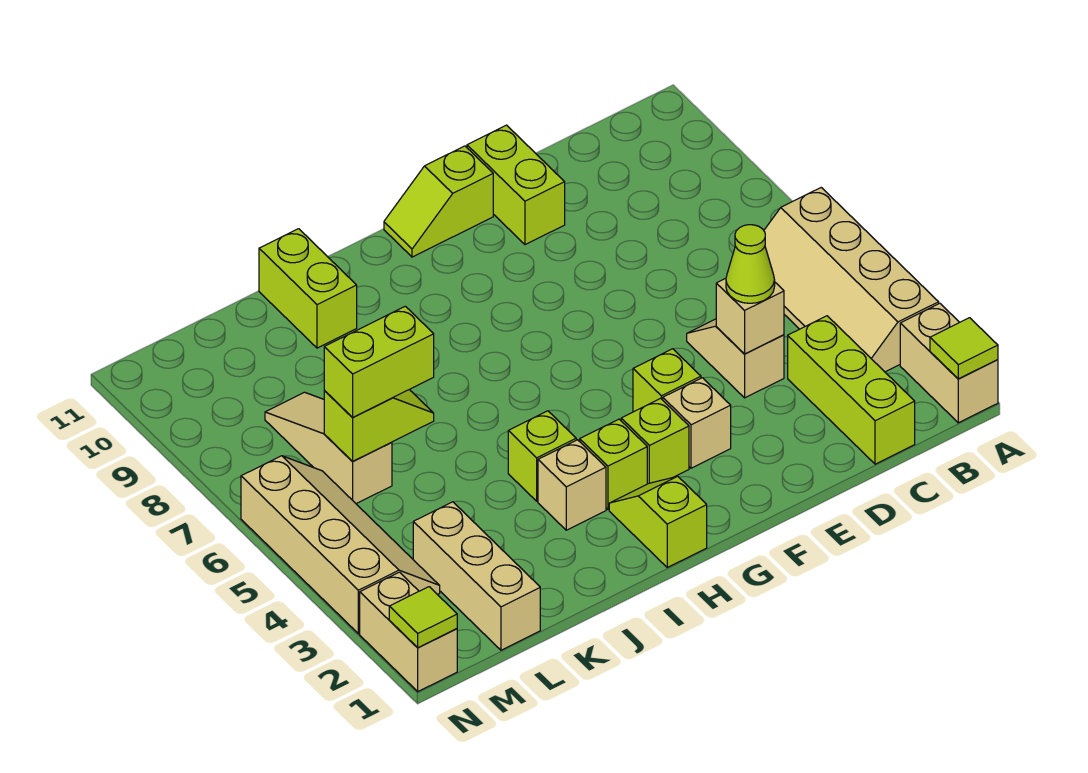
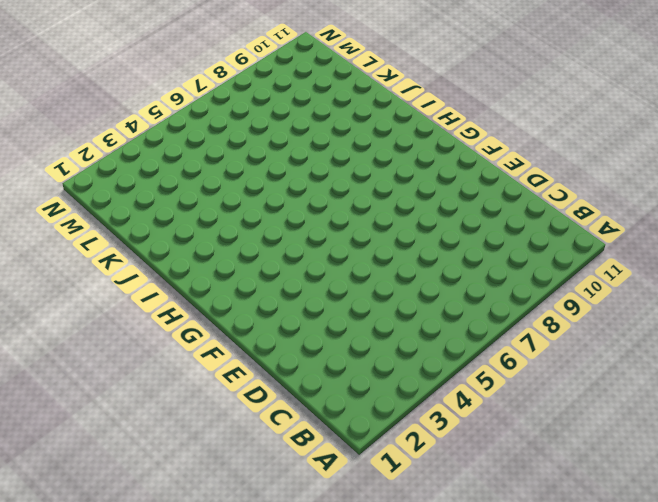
none -> tan brick A1:A2 level 1
none -> tan slope A3:B6 level 1 top A
none -> lime brick C1:C3 level 1

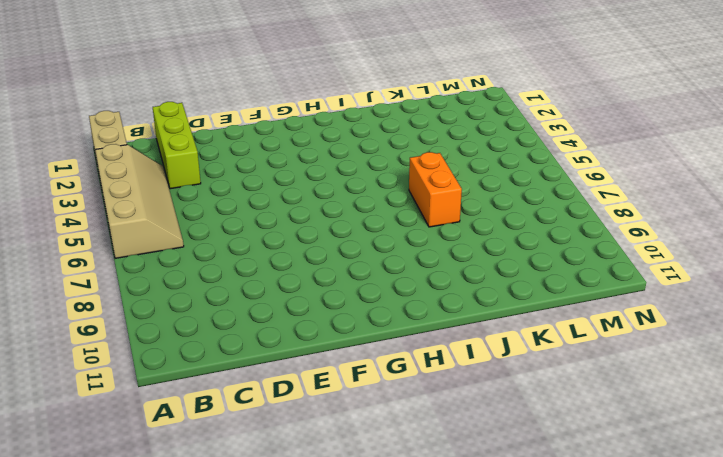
orange brick J6:J7 level 1 -> none
none -> tan slope D4:D5 level 1 top 4
none -> lime brick E10:E11 level 1
none -> tan brick F3 level 1

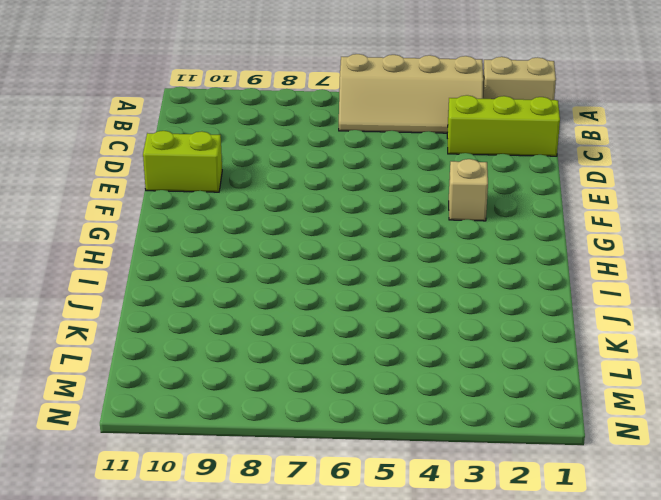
none -> tan slope D4:D5 level 1 top 4
none -> lime brick F4 level 1
none -> lime slope F11:G11 level 1 top F

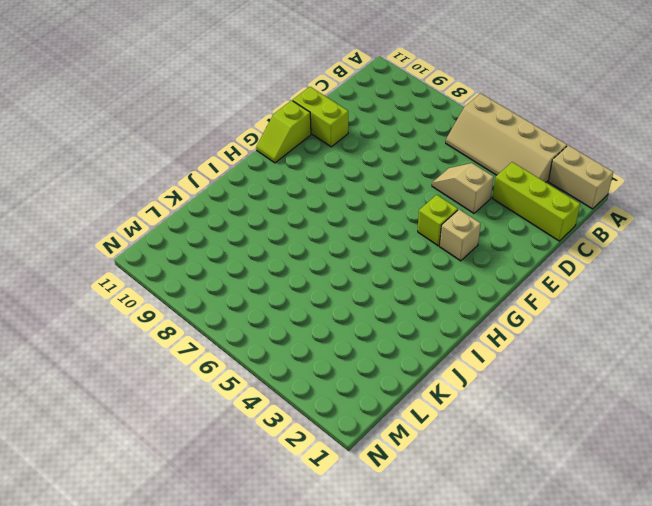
none -> lime brick G3 level 1
none -> lime slope H1:H2 level 1 top 1
none -> lime brick H3 level 1

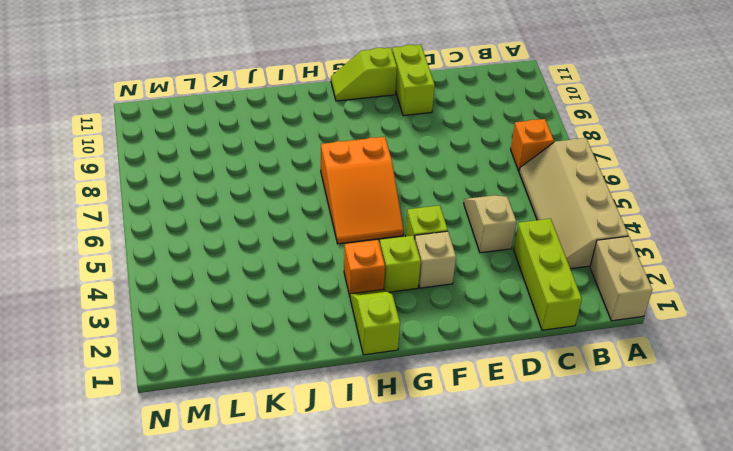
orange brick B7 level 1 -> none
orange slope G5:H7 level 1 top 7 -> none
orange brick H3 level 1 -> lime brick H3 level 1
none -> tan brick I3 level 1
none -> lime brick I4 level 1
none -> lime brick J10:J11 level 1

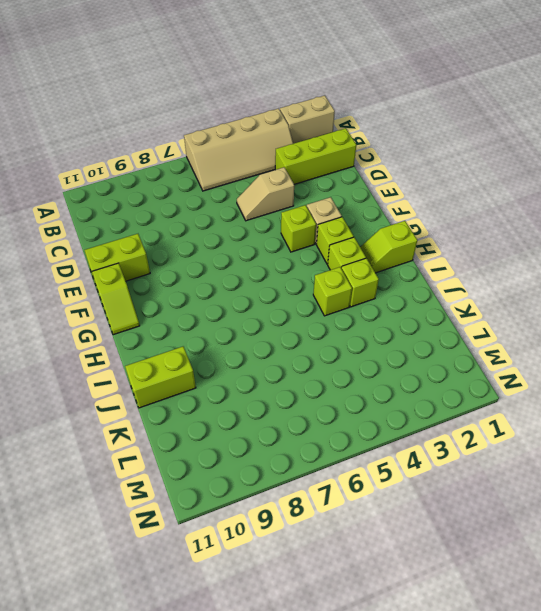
lime brick I3 level 1 -> tan brick I3 level 1
none -> tan brick L1:L3 level 1
none -> tan slope L6:L8 level 1 top 6
none -> tan slope M3:N6 level 1 top N

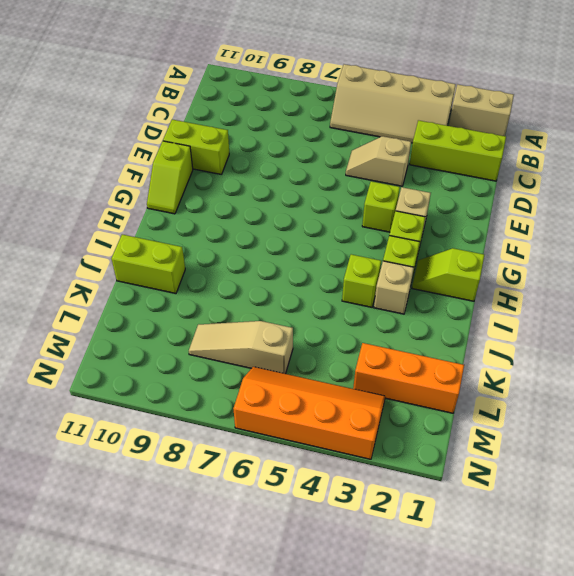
orange brick L1:L3 level 1 -> tan brick L1:L3 level 1
orange slope M3:N6 level 1 top N -> tan slope M3:N6 level 1 top N
none -> tan brick N1:N2 level 1
none -> lime tile A1 level 2
none -> tan brick D4 level 2

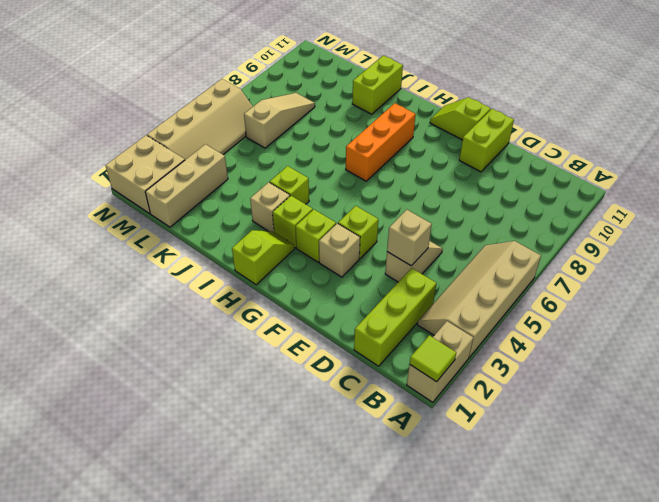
orange brick H7:H9 level 1 -> none
tan brick M1:N2 level 1 -> tan brick N1:N2 level 1
none -> lime slope K6:L6 level 2 top L
none -> lime tile N1 level 2
none -> lime cone D4 level 3

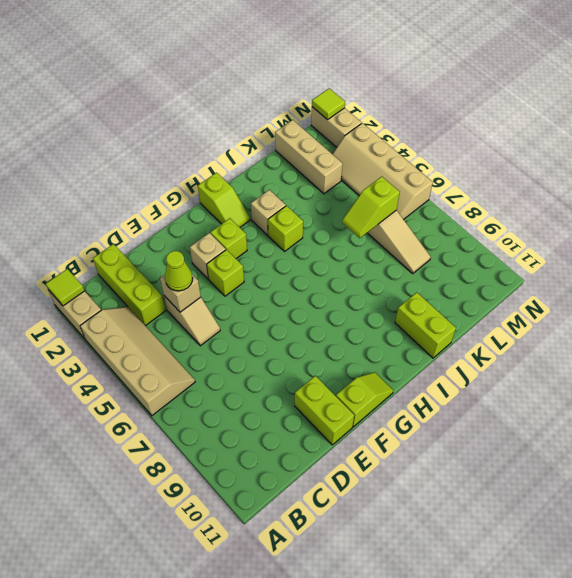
none -> lime brick H3 level 1
none -> lime brick K6:L6 level 3

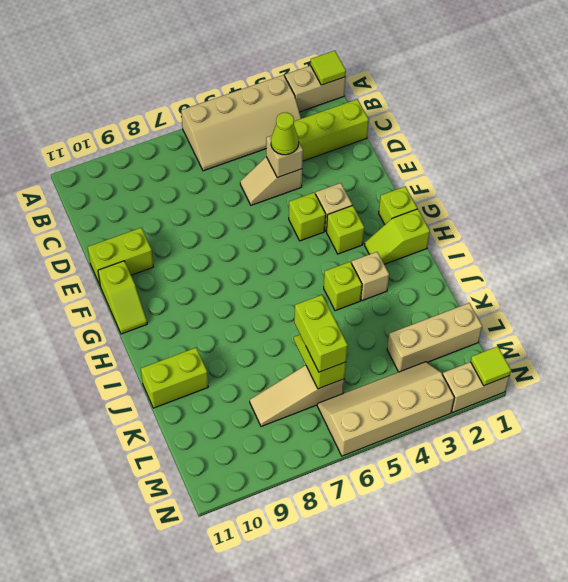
lime brick G1 level 1 -> lime brick H3 level 1

